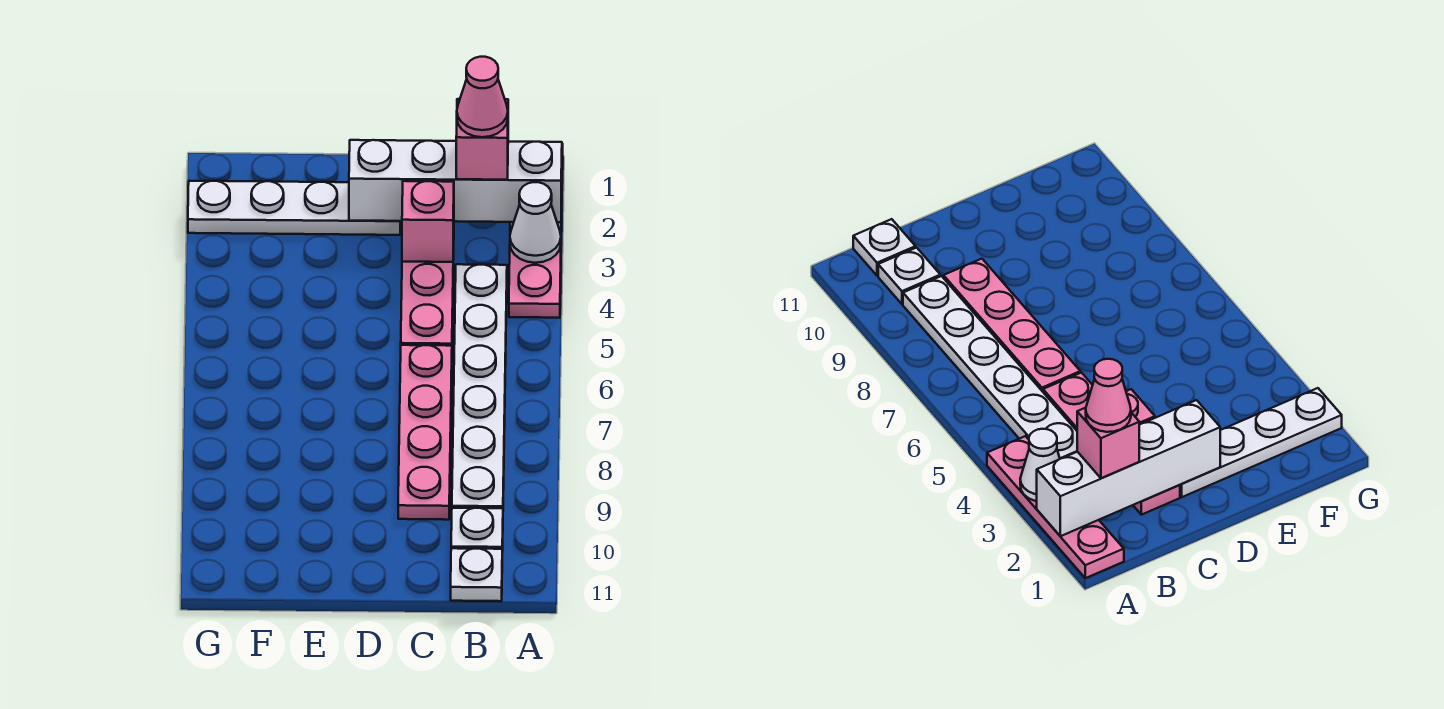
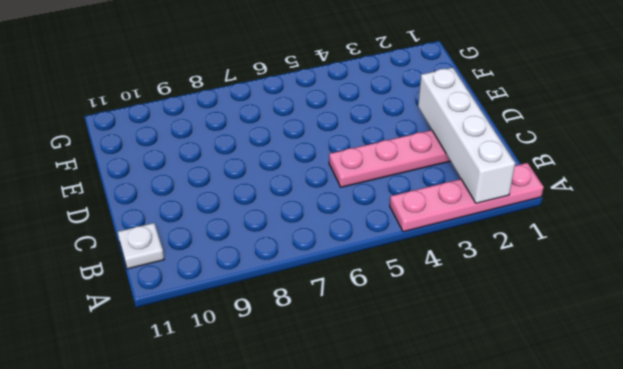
none -> white plate B4:B9 level 1
none -> white plate B10 level 1
none -> pink plate C6:C9 level 1

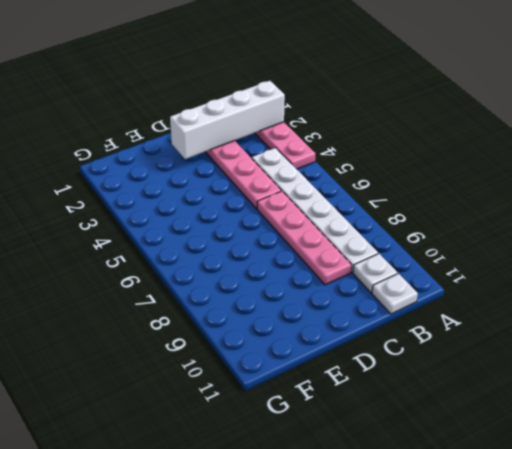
none -> white plate D2:G2 level 1
none -> white cone A3 level 2
none -> pink brick C3 level 2

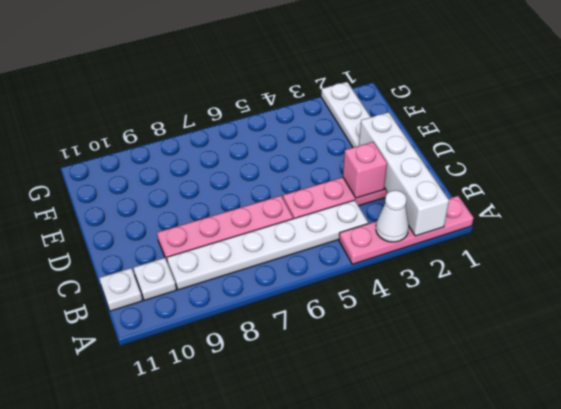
none -> pink brick B2 level 3
none -> pink cone B2 level 4

